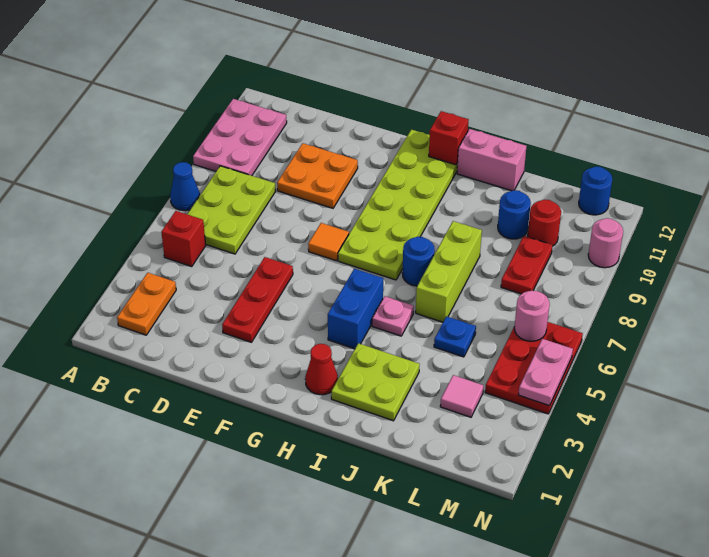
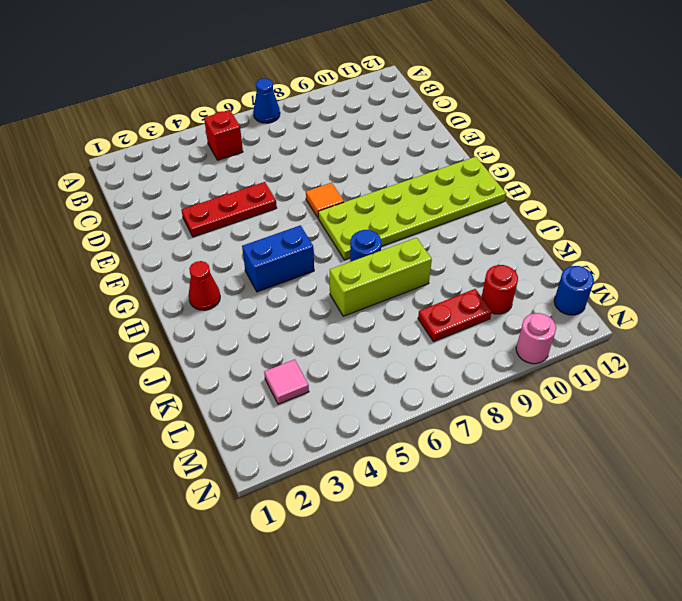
none -> pink plate A9:B11 level 1
none -> orange plate B2:B3 level 1
none -> lime plate B6:C8 level 1

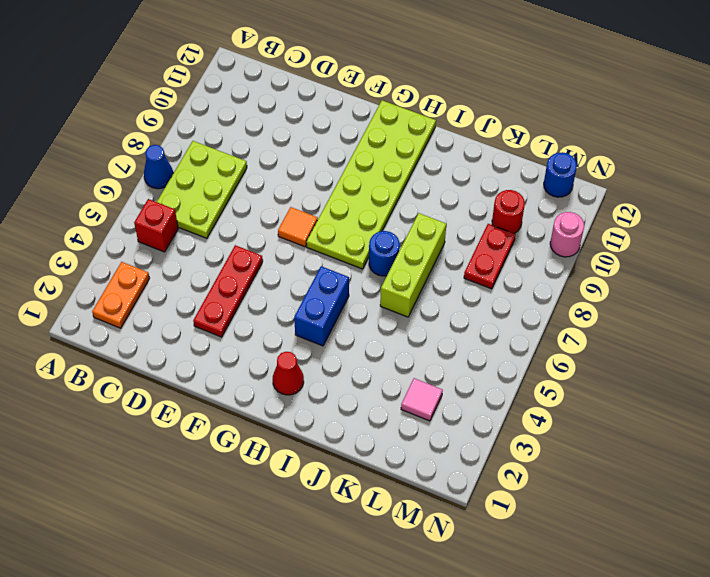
none -> pink plate A9:B11 level 1
none -> orange plate D9:E10 level 1
none -> lime plate I2:J3 level 1

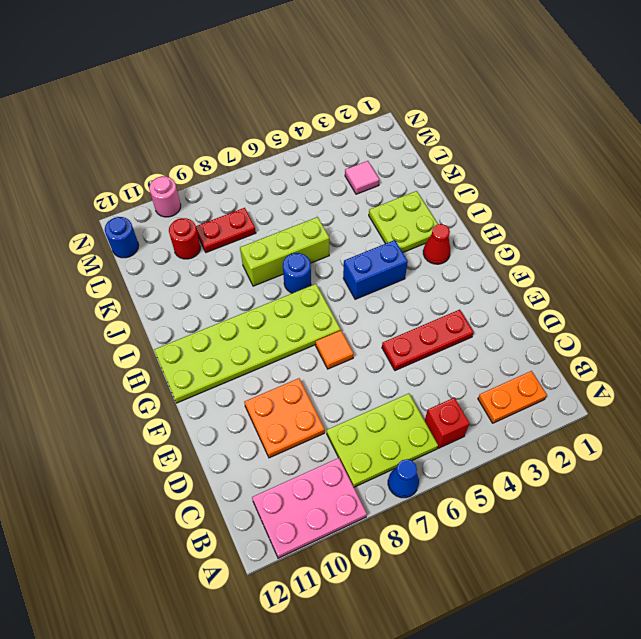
none -> pink plate I5 level 1
none -> pink brick I12:J12 level 1
none -> blue plate K5 level 1

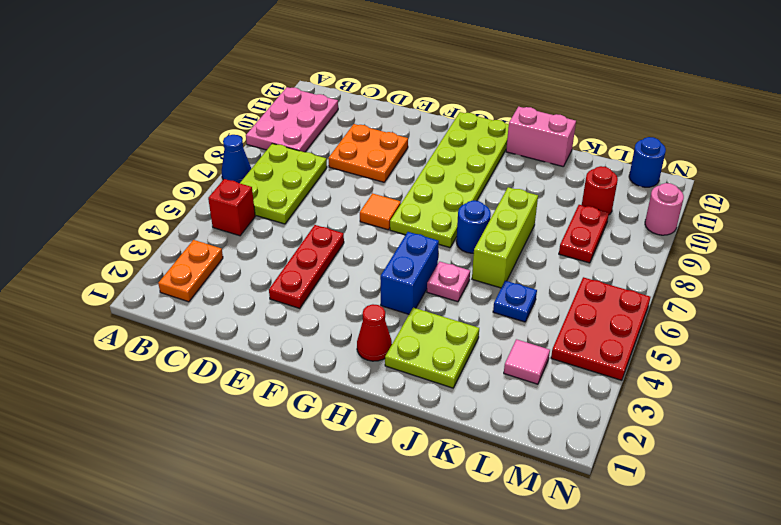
none -> blue round brick K10 level 1
none -> red brick H12 level 2
none -> pink round brick M6 level 2

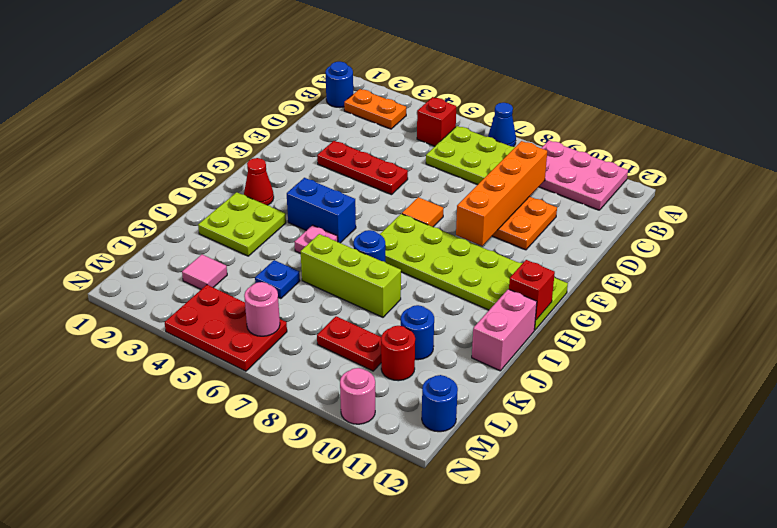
blue round brick B1 level 1 -> none
orange brick C9:F9 level 2 -> none
none -> pink plate N4:N5 level 2

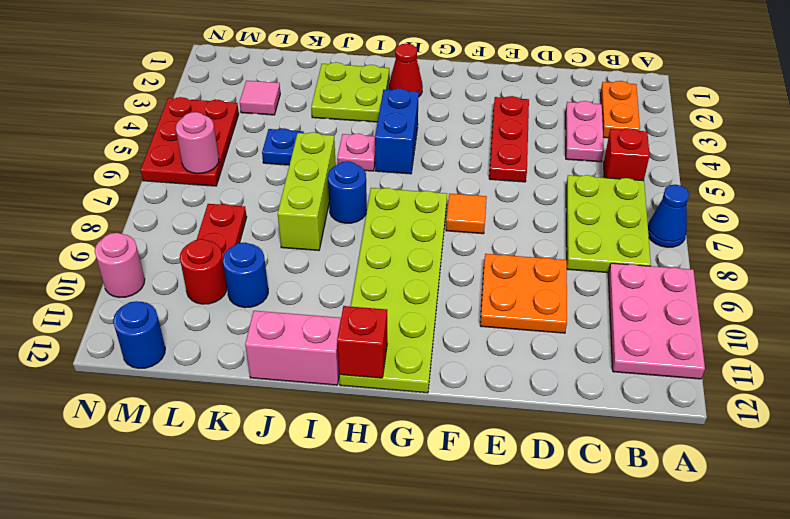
pink plate C3:C4 level 1 -> pink plate N4:N5 level 2

